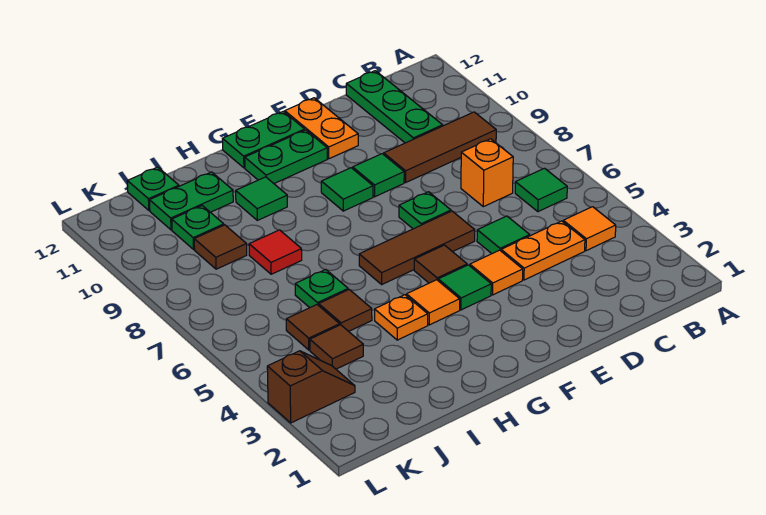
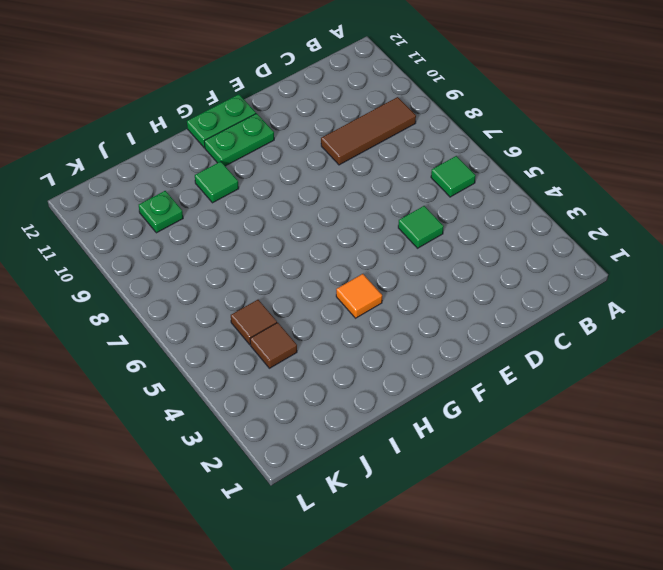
none -> orange tile B4 level 1
none -> orange plate C4:D4 level 1
none -> orange brick C7 level 1
none -> green plate C10:C12 level 1

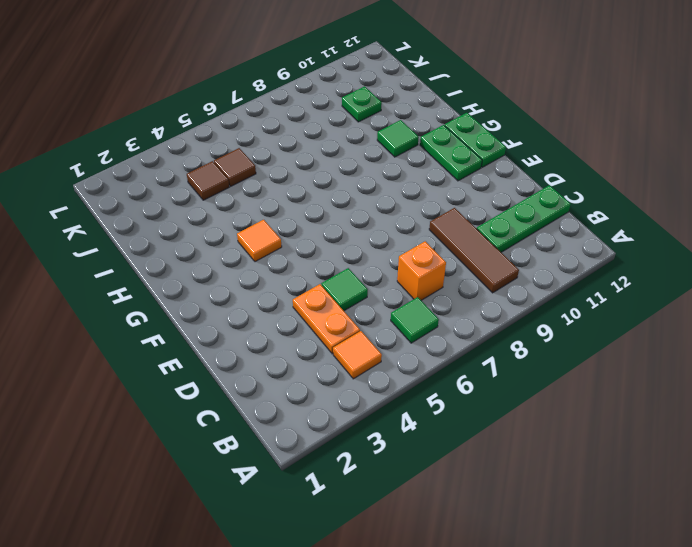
none -> orange tile E4 level 1
none -> brown tile E6:G6 level 1
none -> green plate E7 level 1
none -> green tile E9 level 1

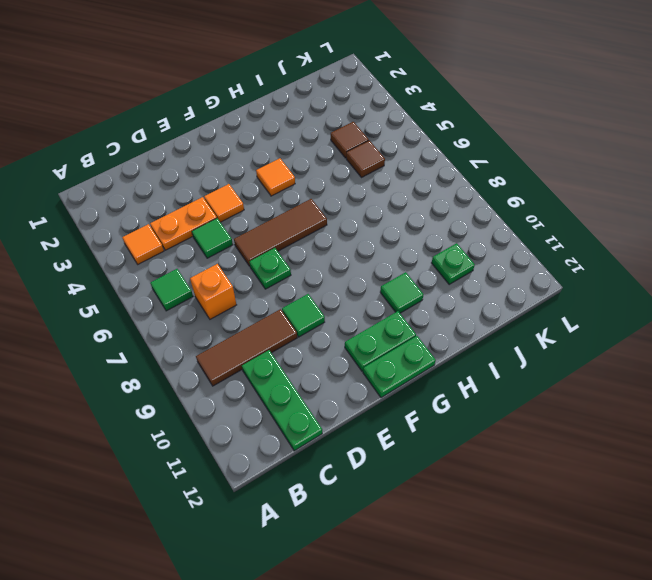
none -> orange plate E11:E12 level 1
none -> green tile F4 level 1
none -> brown tile F5 level 1
none -> green tile F9 level 1

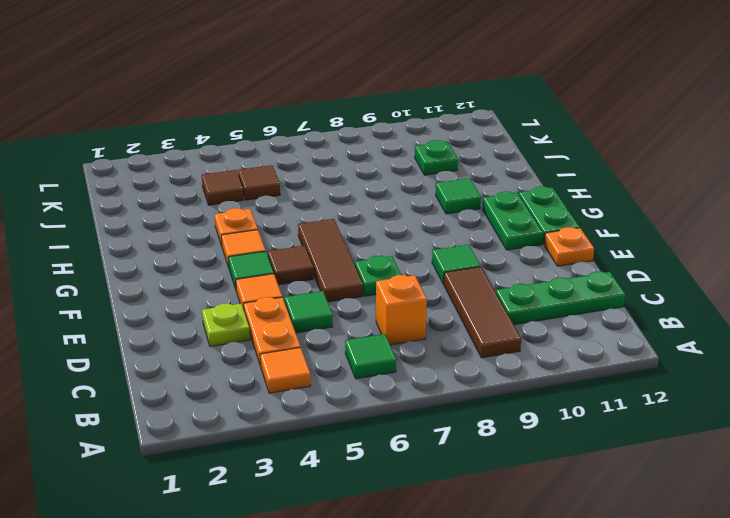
lime plate D3 level 1 -> none
orange plate E12 level 1 -> orange plate E11:E12 level 1
none -> green tile F9 level 1
none -> brown tile I5 level 1
none -> green plate I6 level 1
none -> red tile I8 level 1

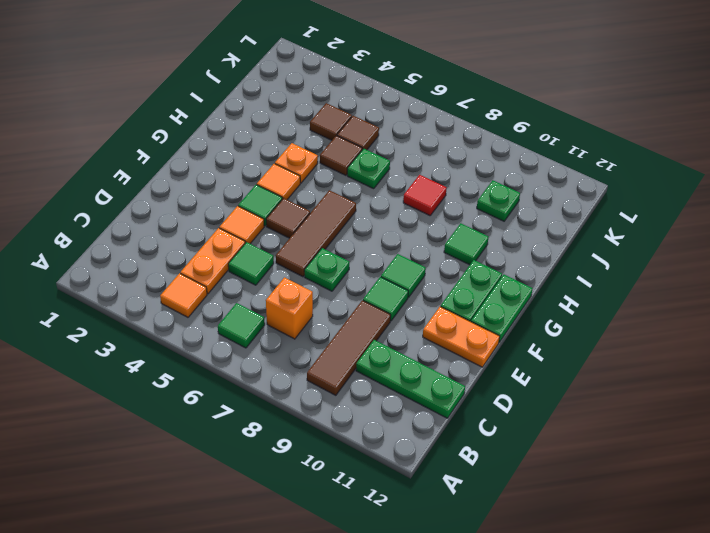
none -> green plate I11:J11 level 1
none -> brown tile J9 level 1
none -> green plate J12 level 1
none -> brown slope K3:L3 level 1 top L

